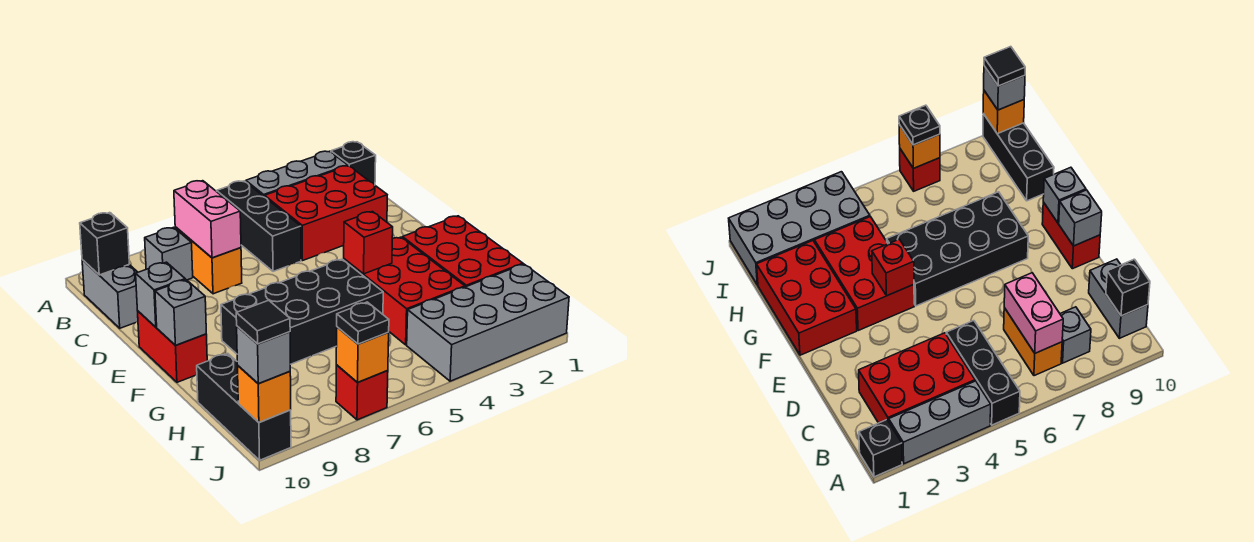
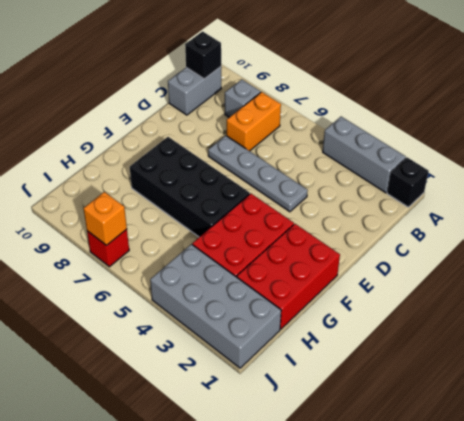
grey plate D4:D7 level 1 -> none
none -> black brick A5:C5 level 1
none -> red brick B2:C4 level 1
none -> red brick E10:F10 level 1

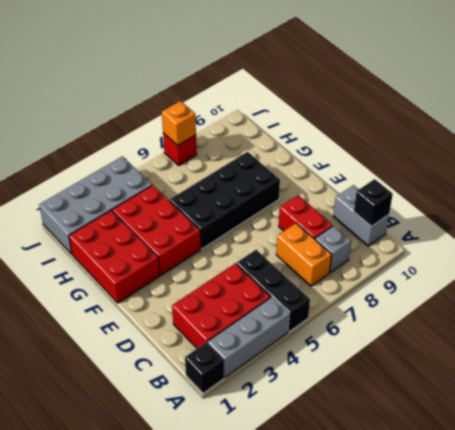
red brick C8:D8 level 1 -> red brick E10:F10 level 1
none -> black brick H10:J10 level 1
none -> pink brick B7:C7 level 2
none -> grey brick E10 level 2

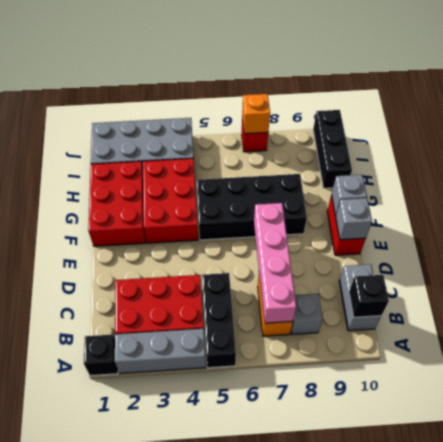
pink brick B7:E7 level 2 -> pink brick B7:C7 level 2
none -> red brick F4 level 2
none -> orange brick J10 level 2
none -> black plate J7 level 3

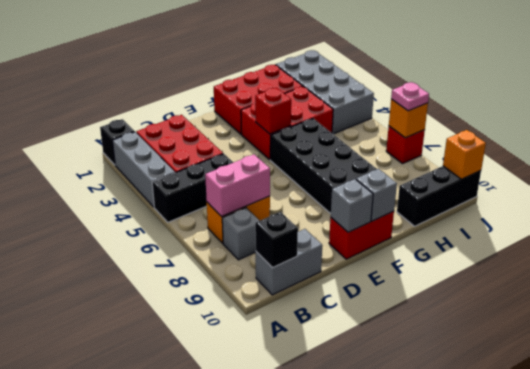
pink plate J7 level 3 -> black plate J7 level 3
none -> grey brick J10 level 3
none -> black tile J10 level 4

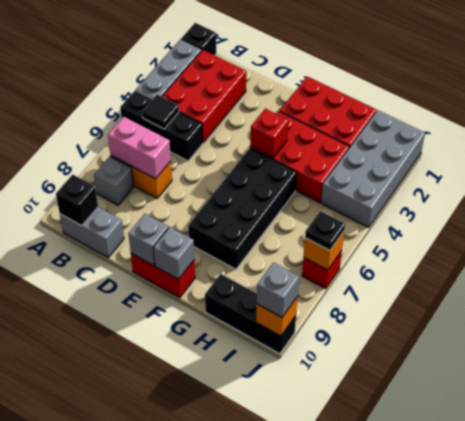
black tile B5 level 2 -> black tile J10 level 4

